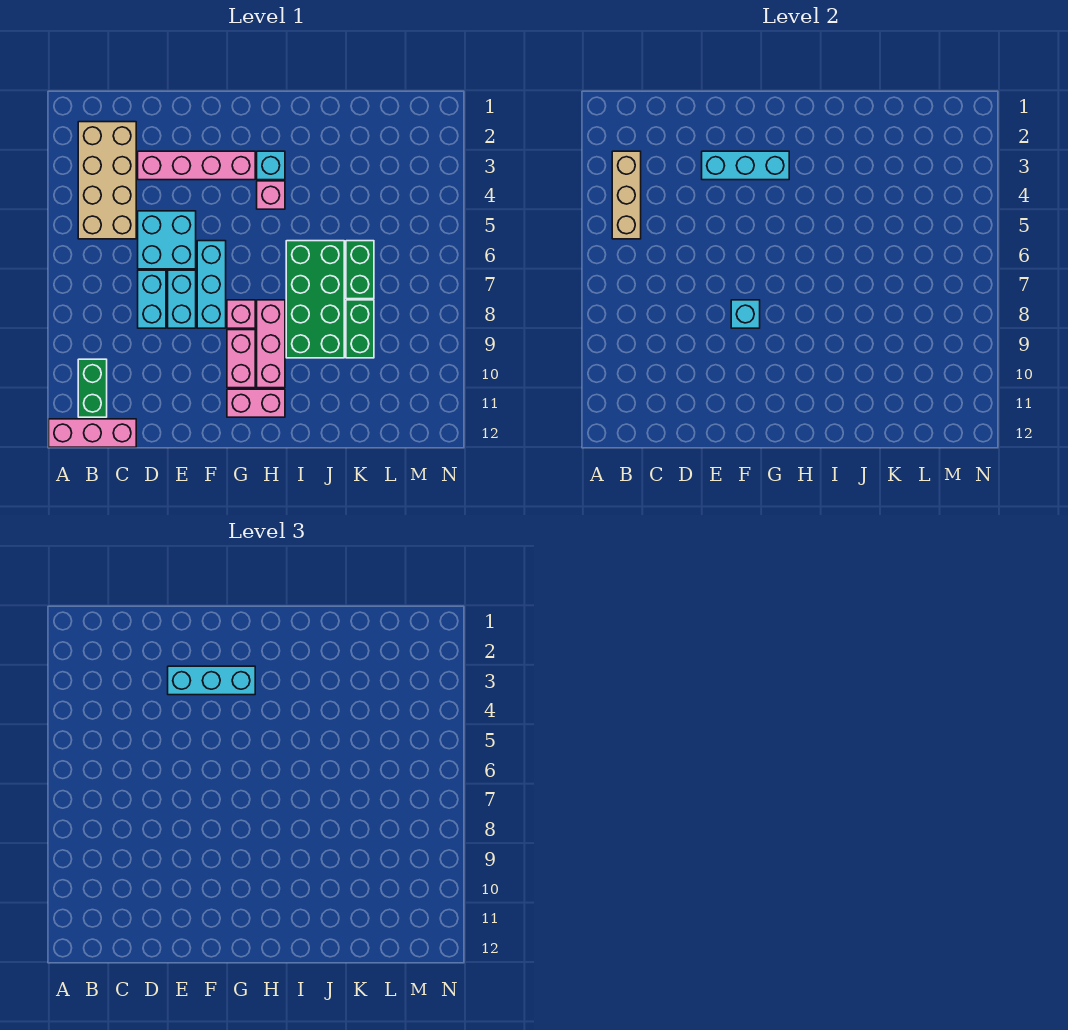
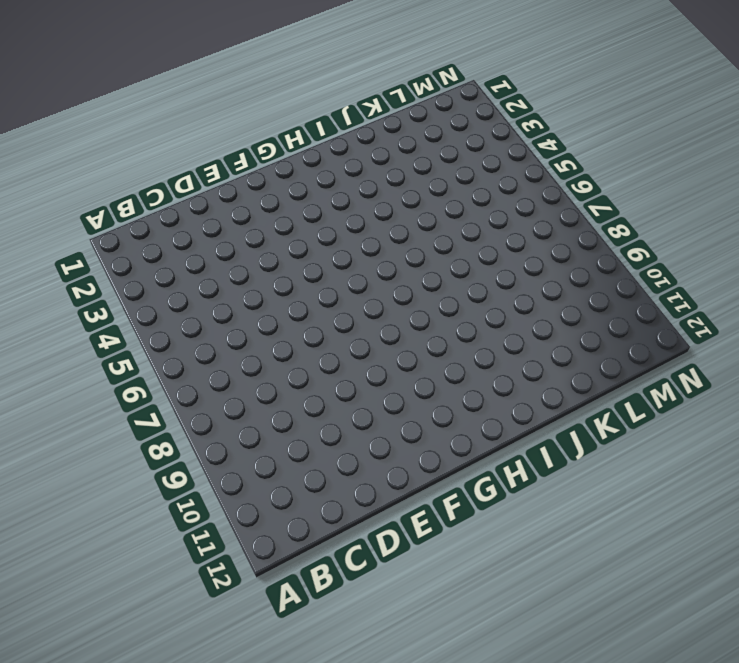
none -> pink brick A12:C12 level 1
none -> tan brick B2:C5 level 1
none -> green brick B10:B11 level 1

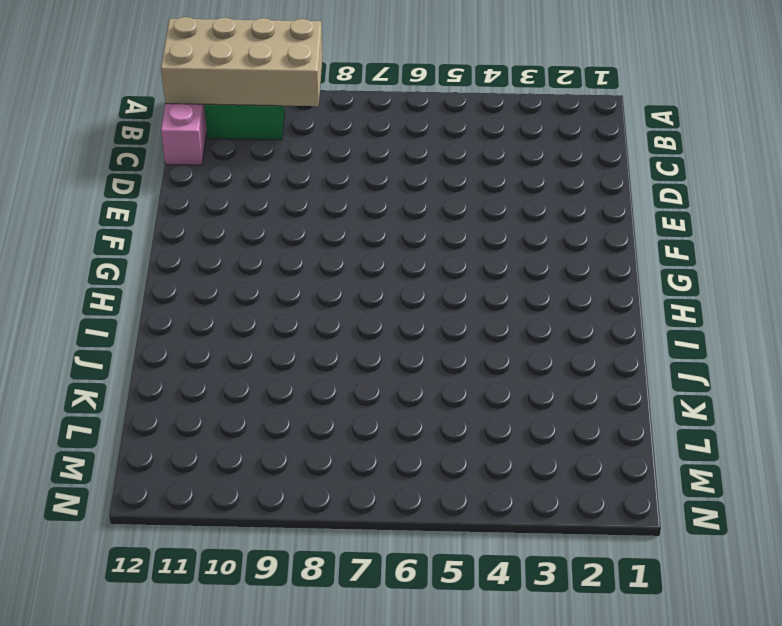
tan brick A9:B12 level 2 -> tan brick B2:C5 level 1
none -> pink brick D3:G3 level 1
none -> cyan brick D5:E6 level 1
none -> cyan brick D7:D8 level 1

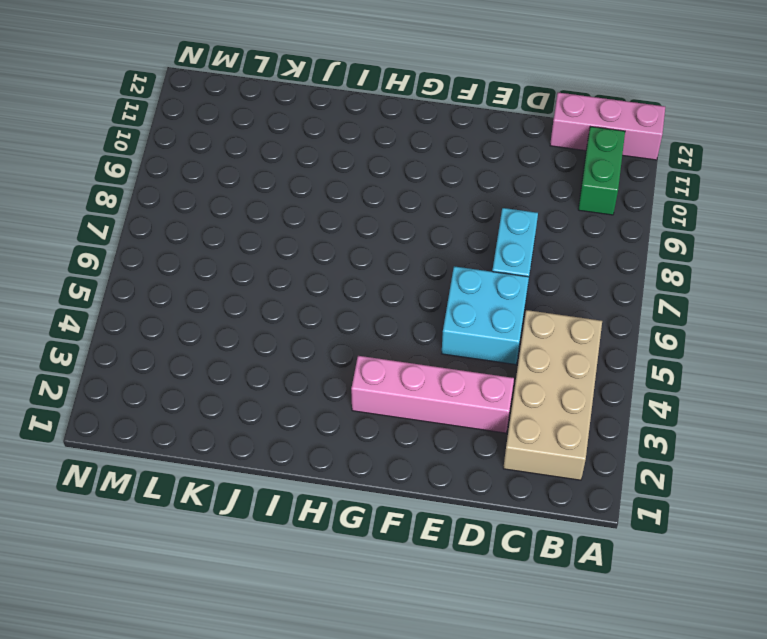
none -> cyan brick E7:E8 level 1
none -> cyan brick F6:F8 level 1
none -> pink brick G8 level 1

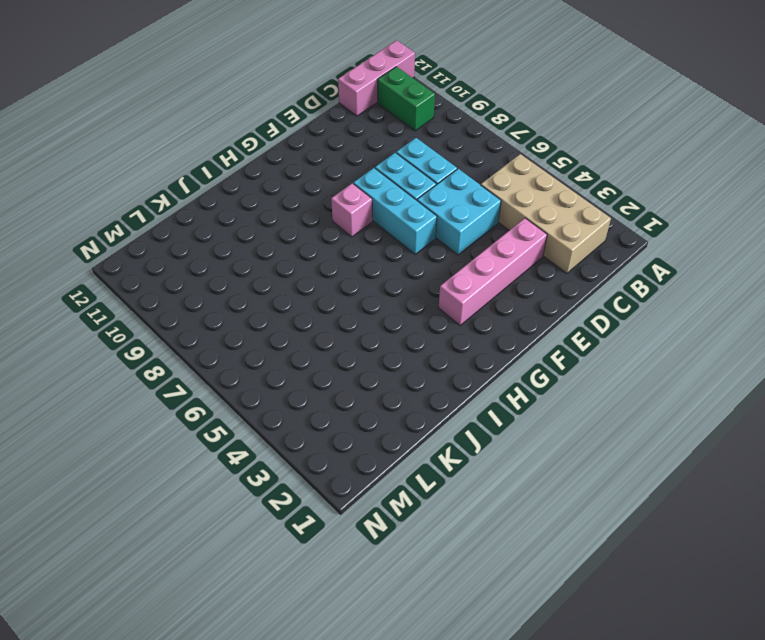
none -> pink brick G9:G10 level 1
none -> pink brick G11:H11 level 1
none -> cyan brick H3 level 1

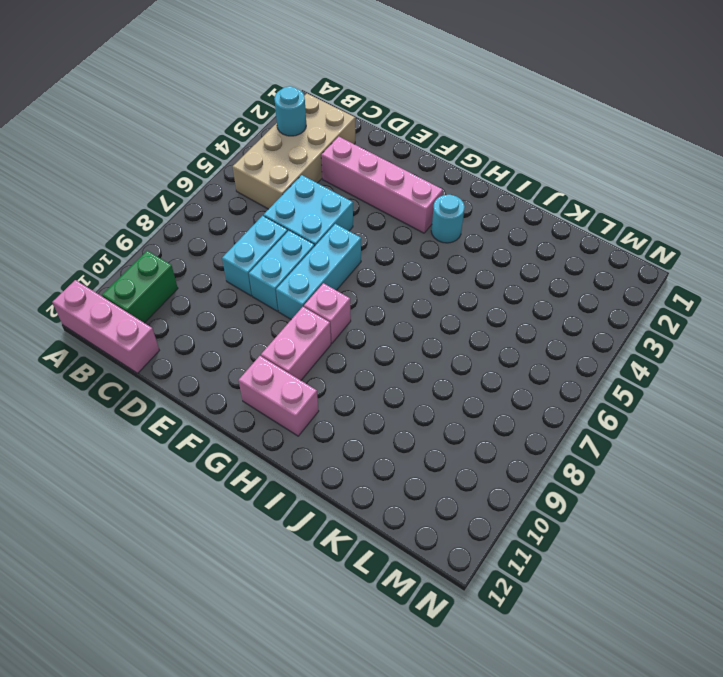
cyan round brick B3 level 2 -> tan brick B3:B5 level 2
cyan round brick H3 level 1 -> cyan brick H3 level 1
none -> pink brick H4 level 1
none -> pink brick H8:H10 level 1
none -> green brick I6:J9 level 1

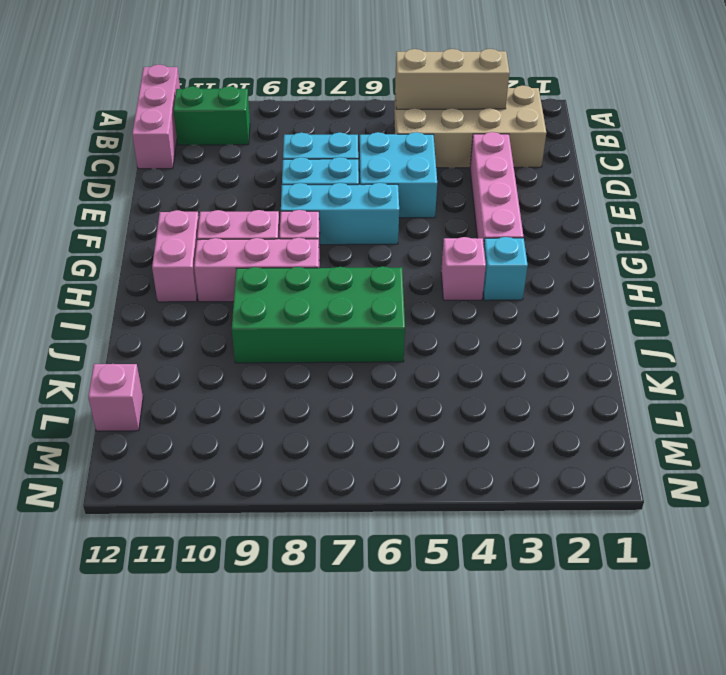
pink brick L12 level 1 -> none
none -> green brick K6:K7 level 1
none -> green brick K8:K9 level 1
none -> cyan brick E3:G3 level 2

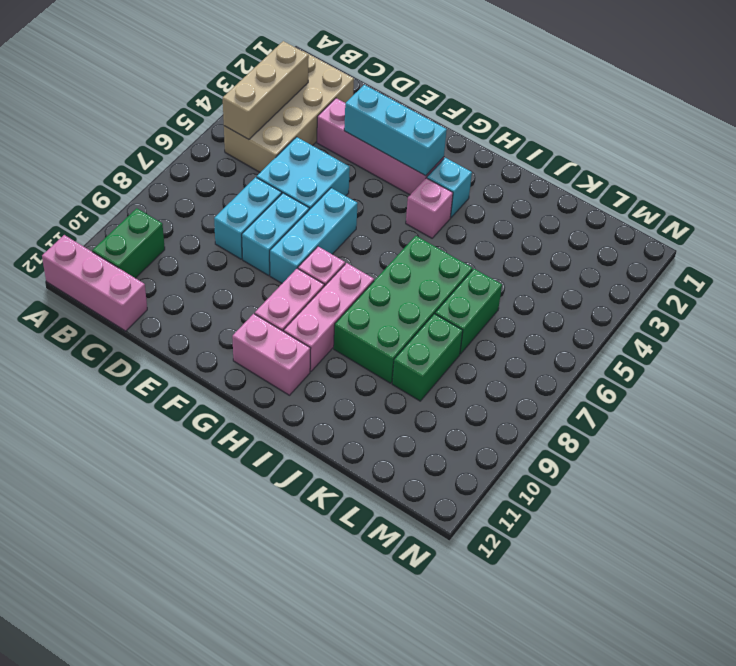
none -> cyan brick F8 level 2
none -> cyan brick E3:G3 level 3

